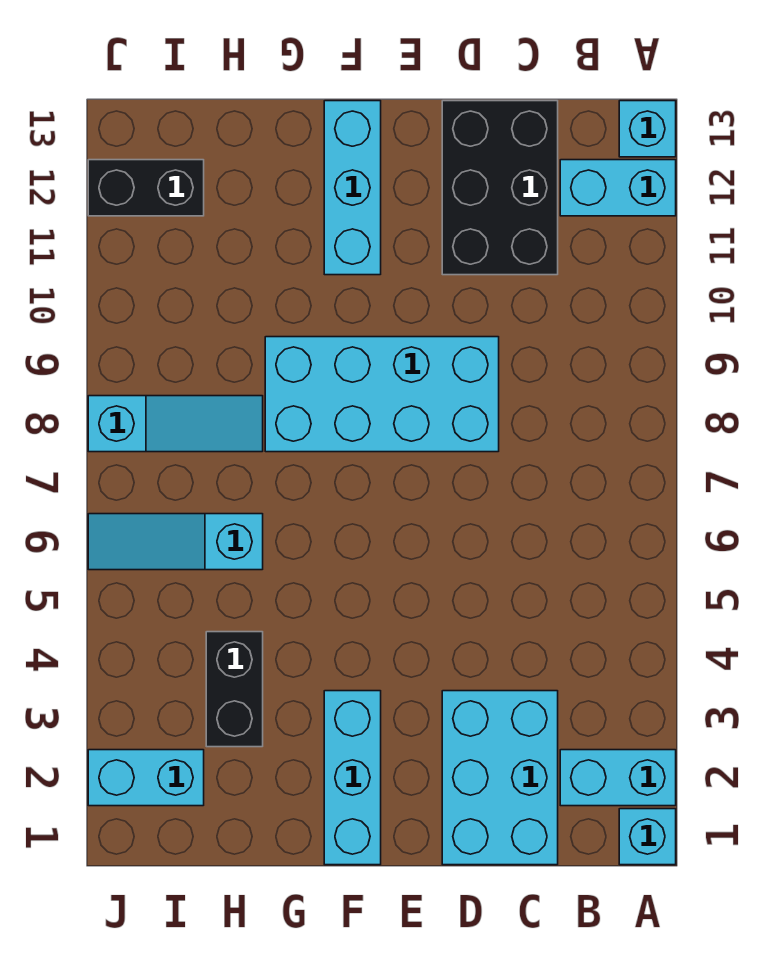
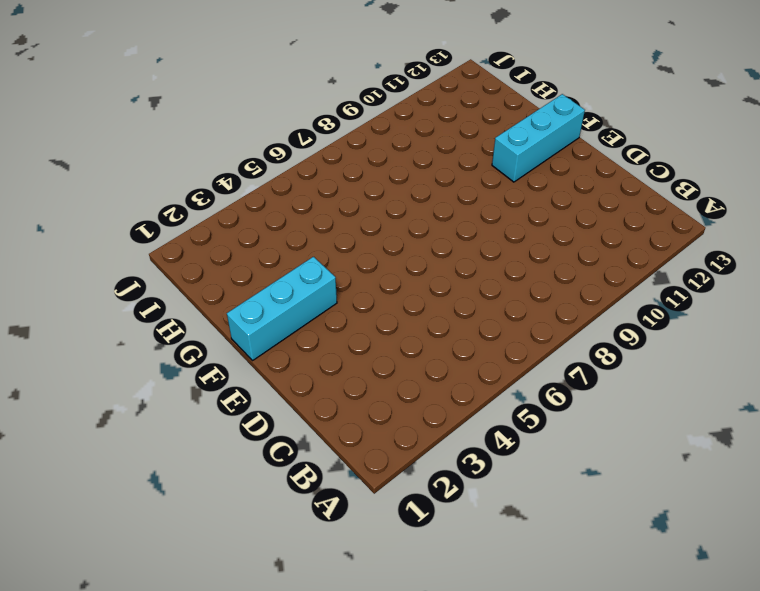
none -> cyan brick A1 level 1
none -> cyan brick A2:B2 level 1
none -> cyan brick A12:B12 level 1

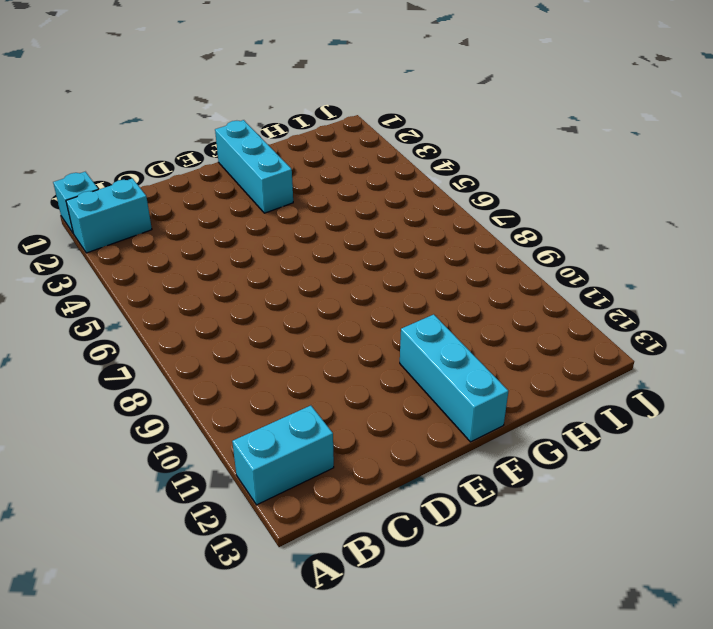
none -> cyan brick A13 level 1
none -> cyan brick C1:D3 level 1
none -> black brick C11:D13 level 1

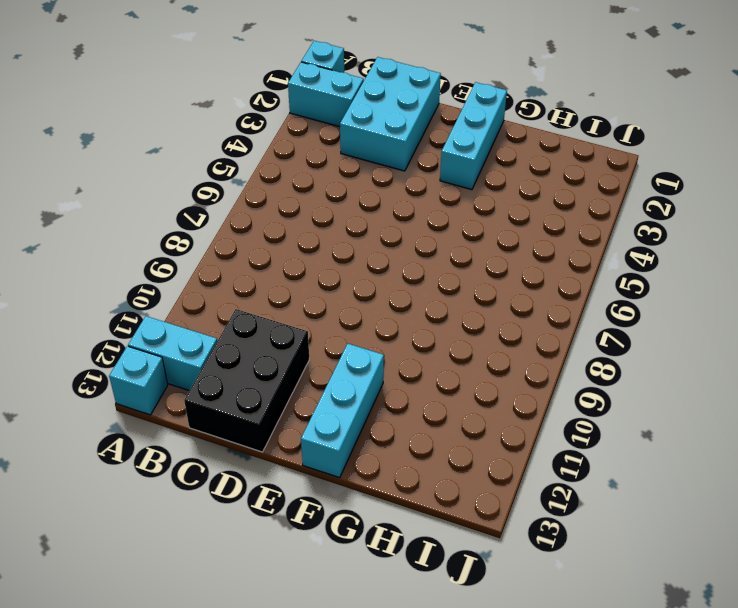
none -> cyan brick D8:G9 level 1
none -> black brick H3:H4 level 1
none -> cyan slope H6:J6 level 1 top H

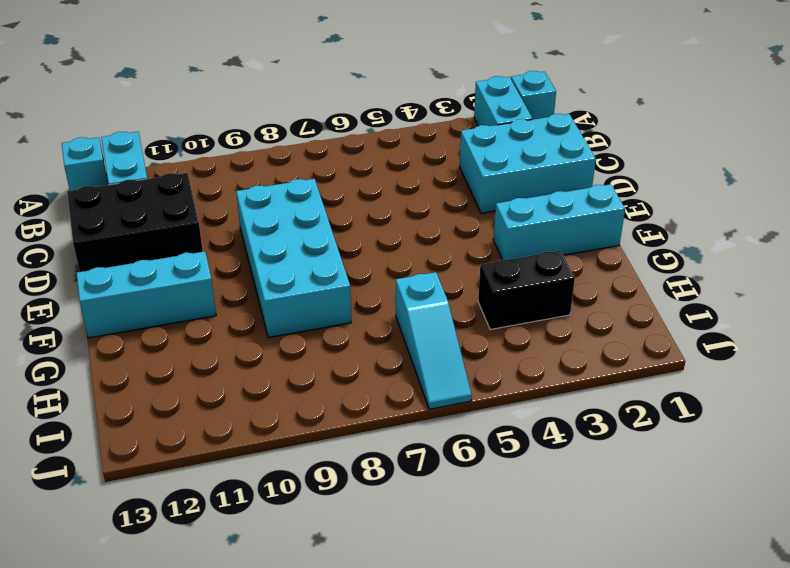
none -> cyan slope H8:J8 level 1 top J
none -> cyan brick I2:J2 level 1
none -> black brick I12:J12 level 1

